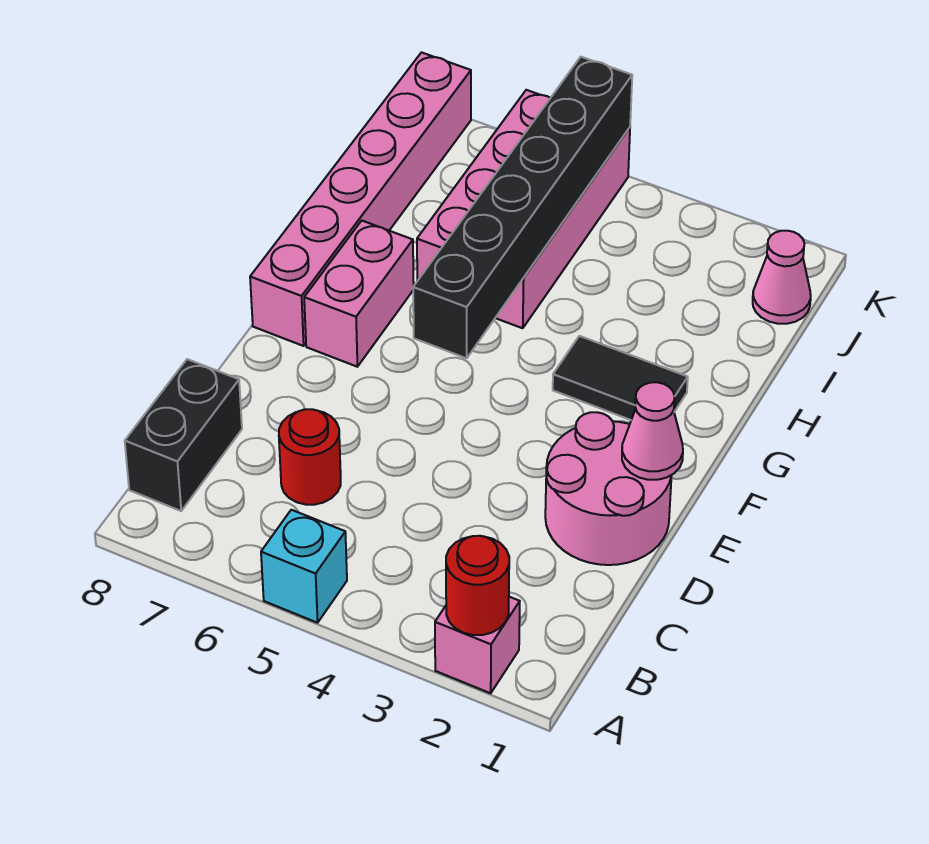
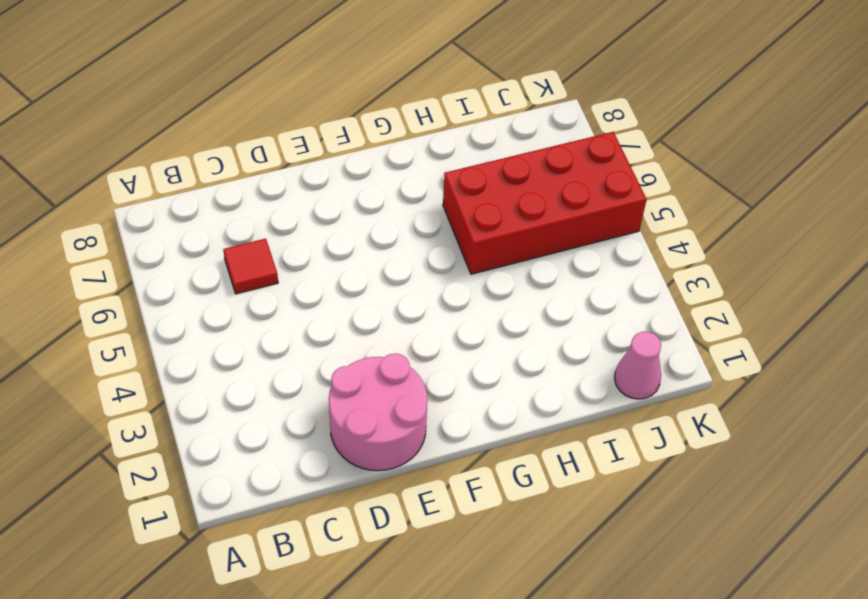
red tile C6 level 1 -> red round brick C6 level 1
red brick H5:K6 level 1 -> pink brick H5:K6 level 1
none -> pink brick A2 level 1
none -> cyan brick A5 level 1
none -> black brick B8:C8 level 1

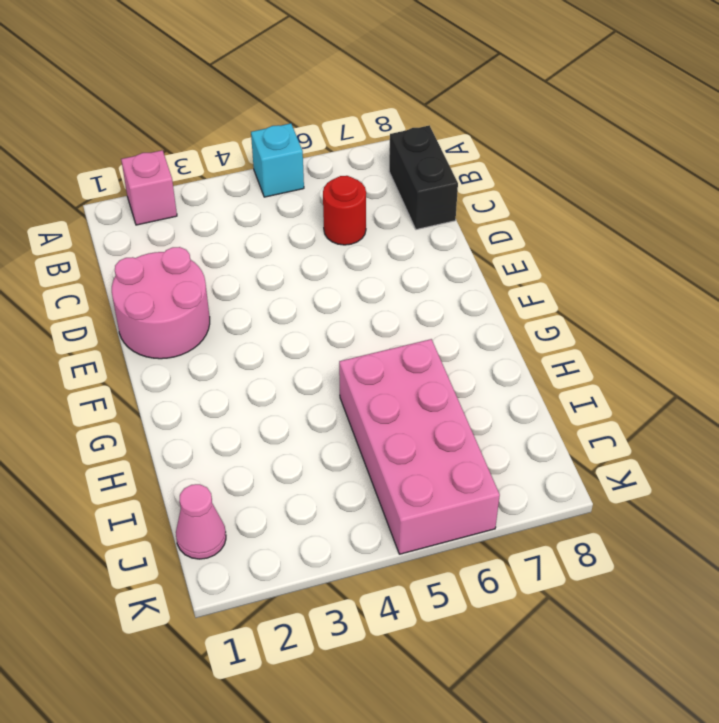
none -> pink brick F7:G7 level 1
none -> pink brick F8:K8 level 1
none -> black tile G2:G3 level 1

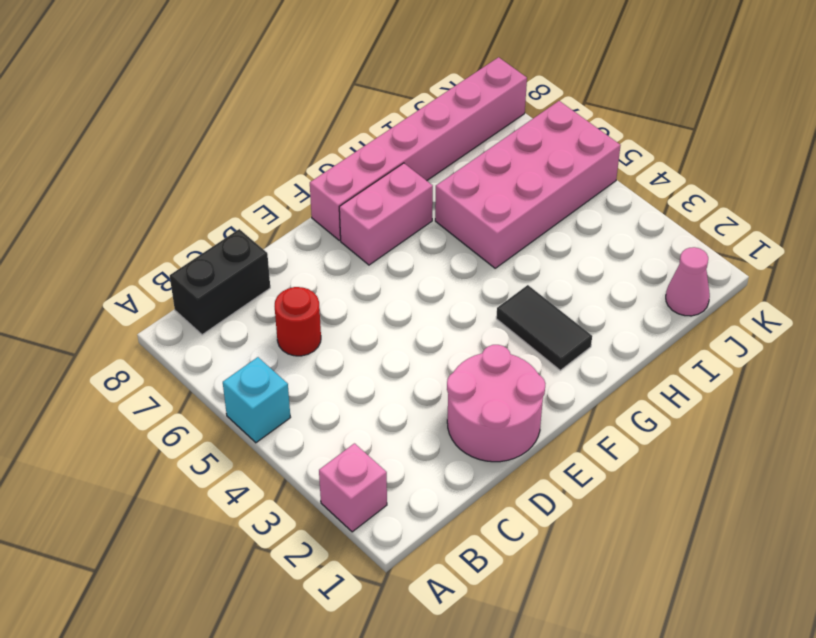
none -> red round brick A2 level 2
none -> pink cone E1 level 2
none -> black brick F5:K5 level 2

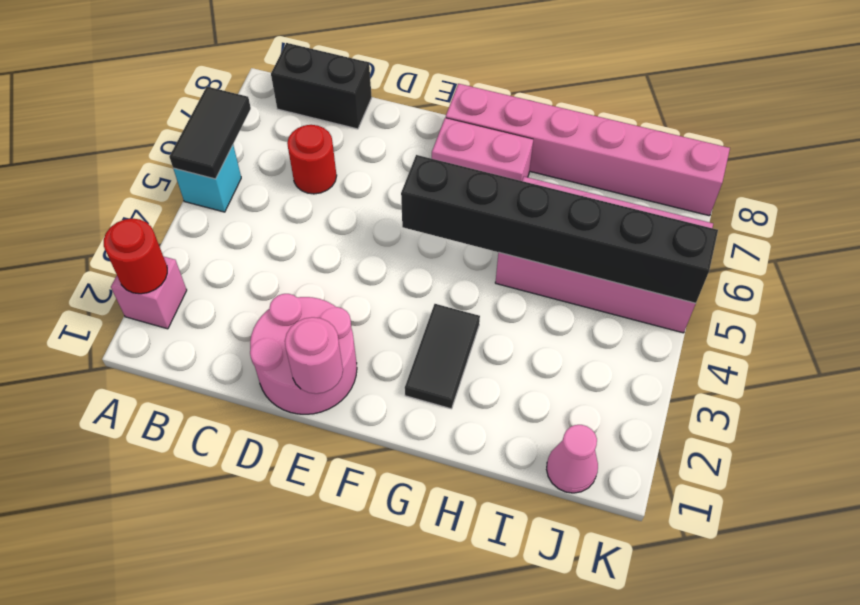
black tile A5:A6 level 2 -> none
pink round brick E1 level 2 -> pink cone E1 level 2

